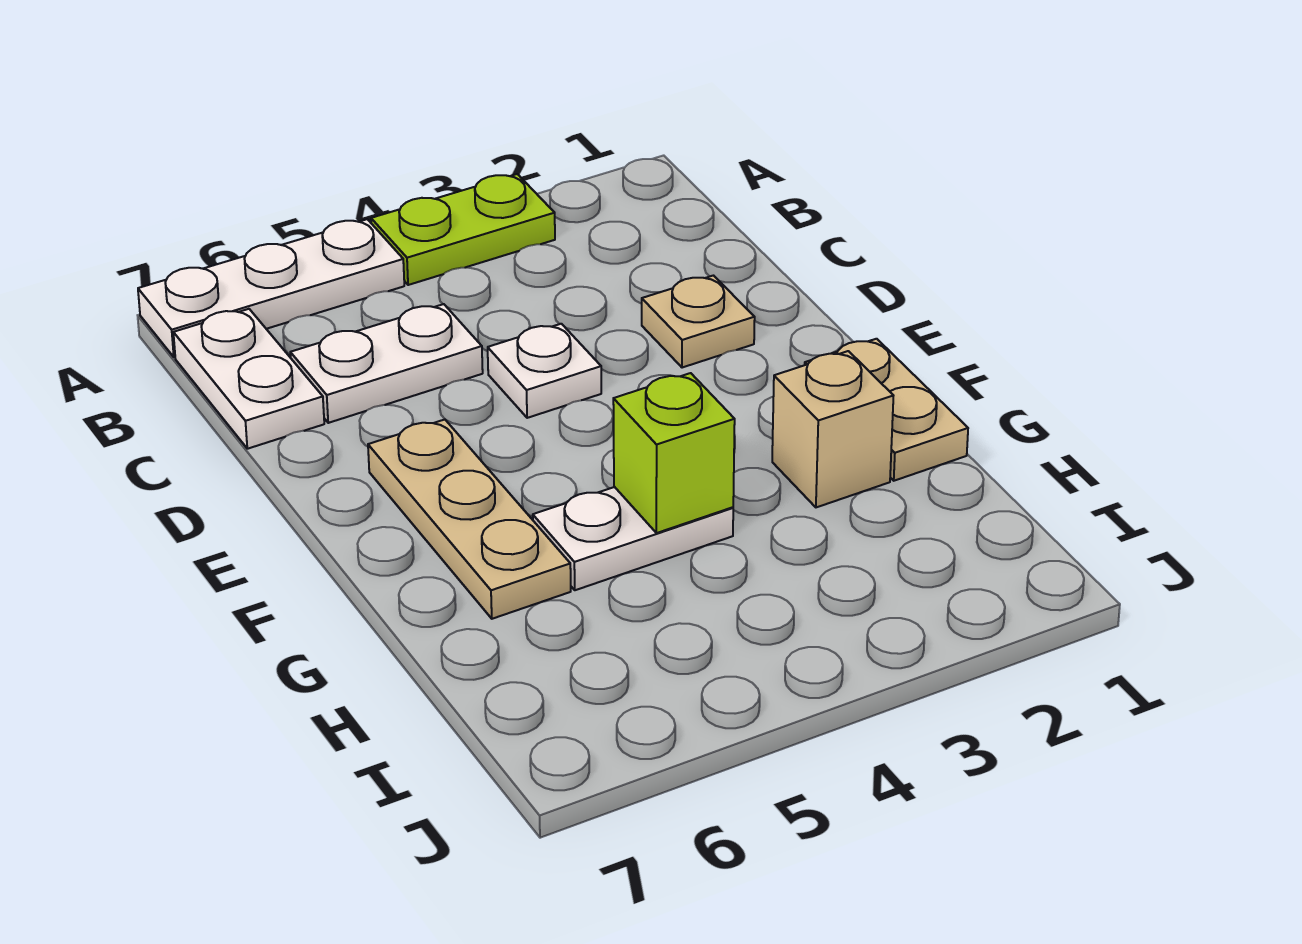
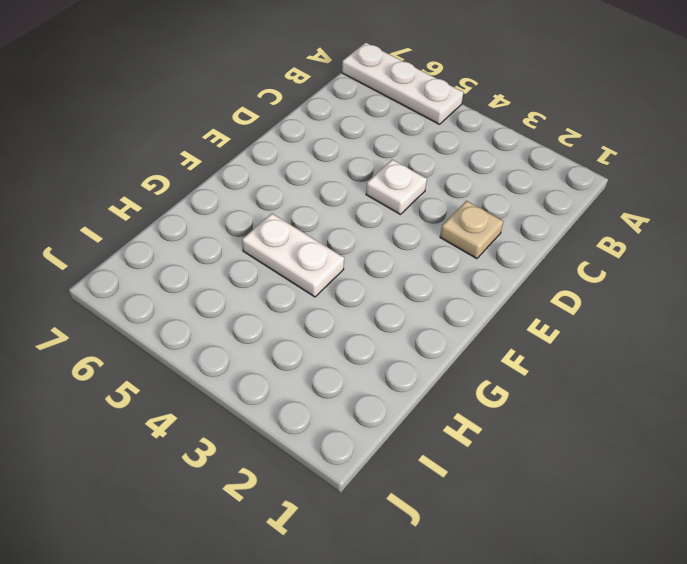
none -> lime plate A3:A4 level 1
none -> white plate B7:C7 level 1

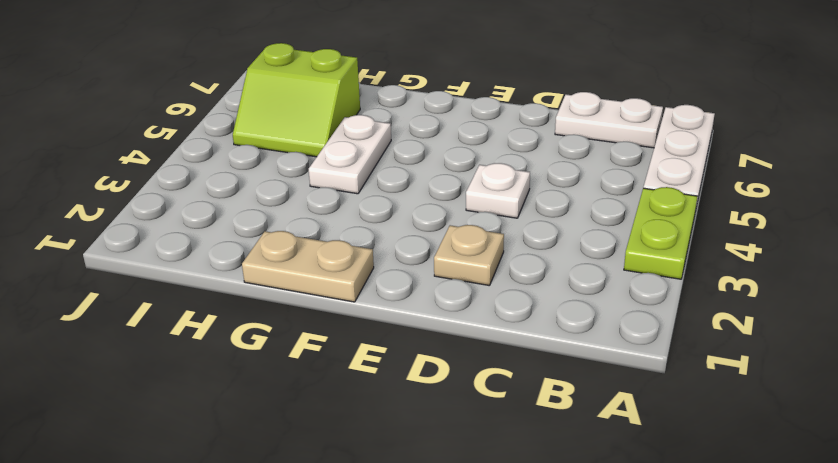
lime slope H5:I6 level 1 top 6 -> none
none -> white plate C5:C6 level 1
none -> tan plate E6:G6 level 1

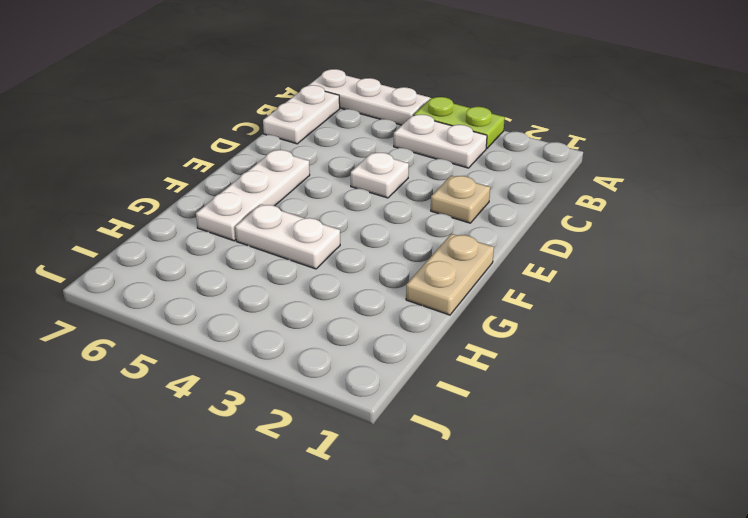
white plate B3:B4 level 1 -> white plate C5:C6 level 1
white plate E6:G6 level 1 -> tan plate E6:G6 level 1
none -> tan brick G2 level 1
none -> lime brick G4 level 2

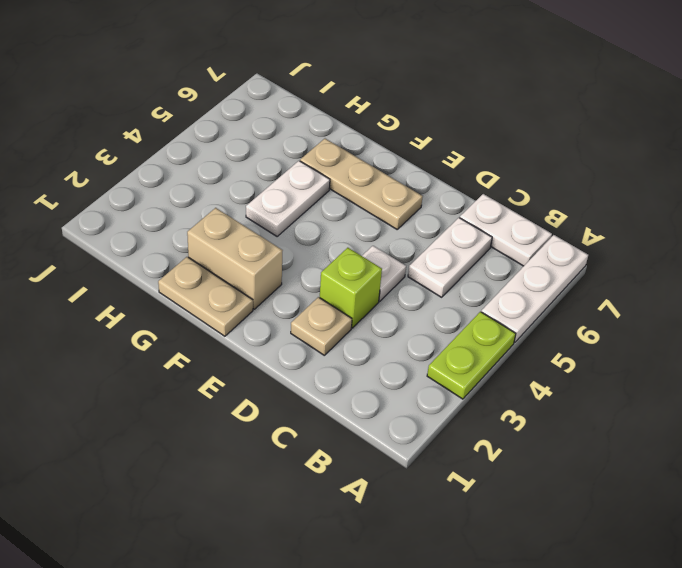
lime brick D3 level 1 -> lime brick G4 level 2
tan brick F2:G2 level 1 -> tan brick G2 level 1

